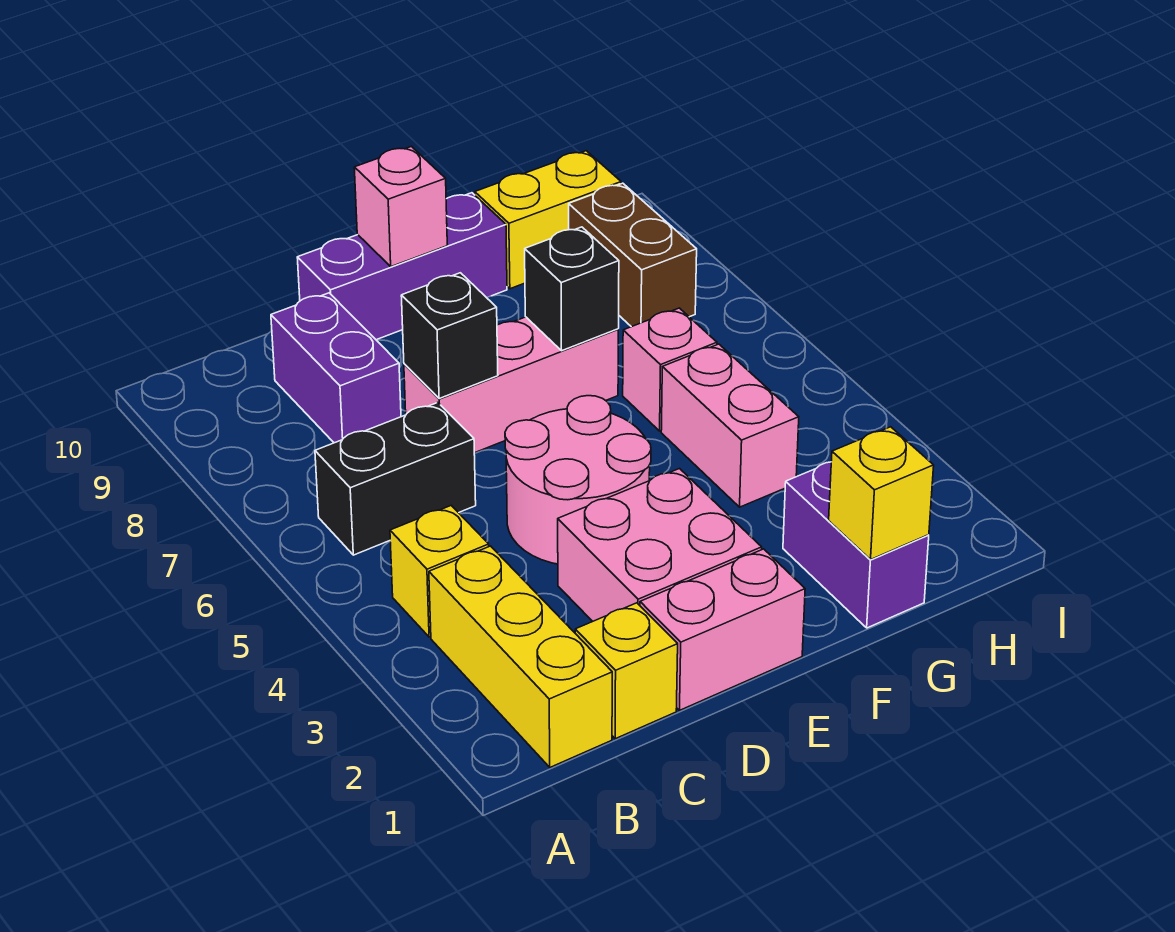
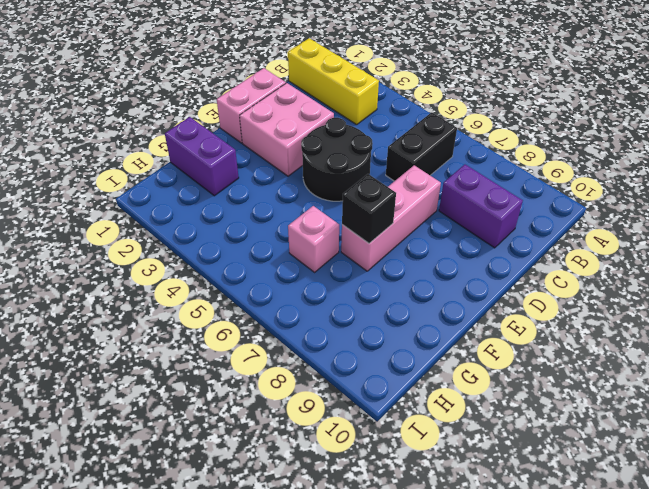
black round brick D4:E5 level 1 -> pink round brick D4:E5 level 1
none -> yellow brick B4 level 1
none -> yellow brick C1 level 1
none -> purple brick D10:F10 level 1

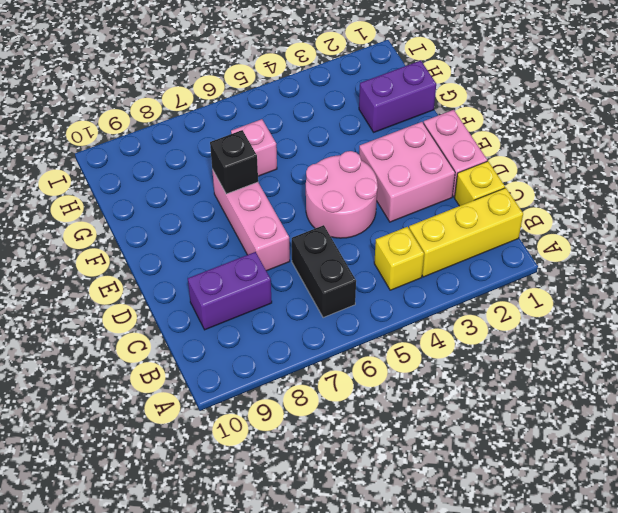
none -> purple brick D10:F10 level 1
none -> pink brick G4:G5 level 1
none -> yellow brick G10:H10 level 1

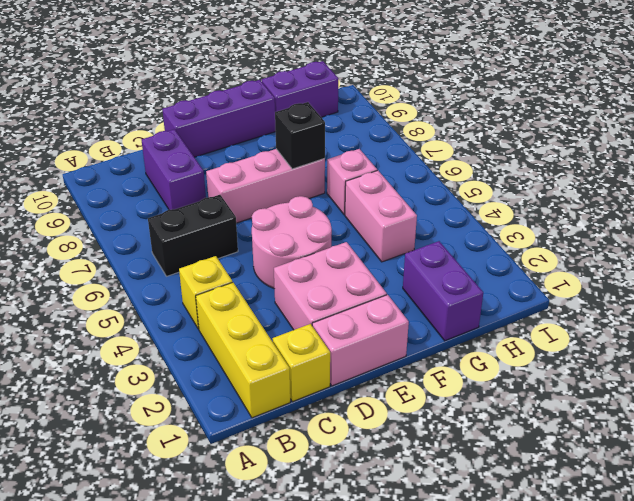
purple brick G10:H10 level 1 -> yellow brick G10:H10 level 1
none -> brown brick H8:H9 level 1
none -> black brick D7 level 2
none -> pink brick E10 level 2

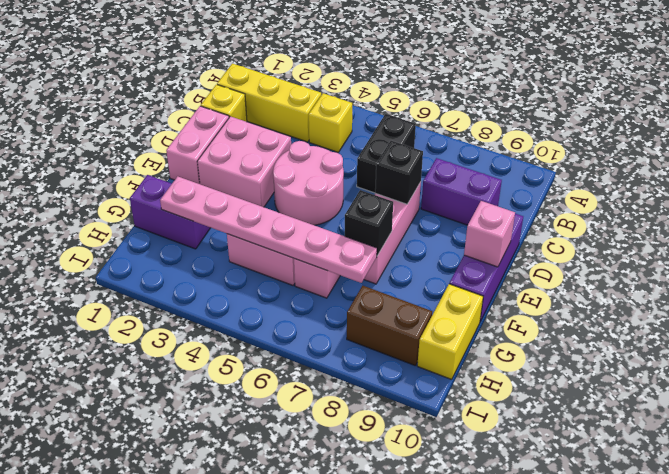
pink plate G2:G7 level 2 -> none
none -> yellow brick G1 level 2

